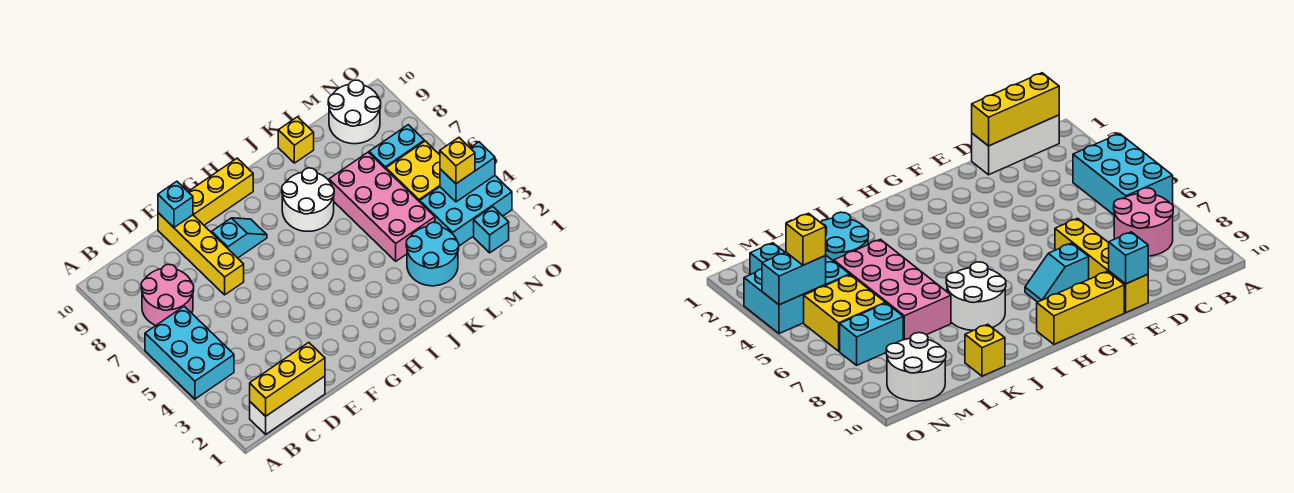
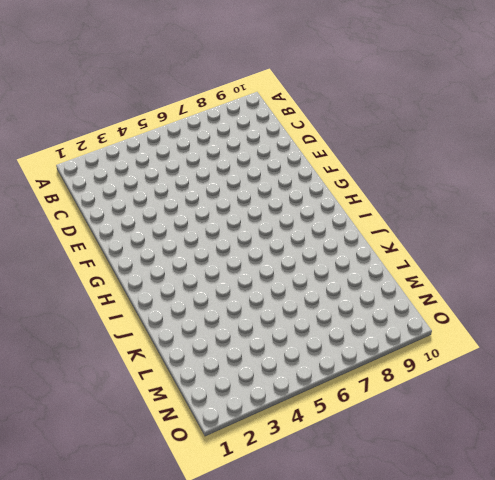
none -> cyan brick A4:B6 level 1
none -> white brick B1:D1 level 1
none -> pink round brick B7:C8 level 1

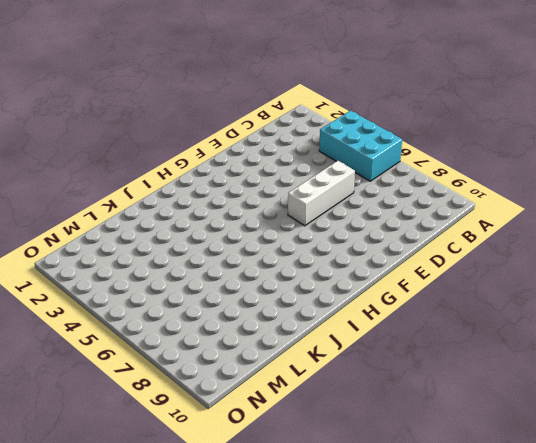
white brick D6:F6 level 1 -> white brick B1:D1 level 1
none -> pink round brick B7:C8 level 1
none -> yellow brick E7:E10 level 1
none -> cyan slope F8:G8 level 1 top F

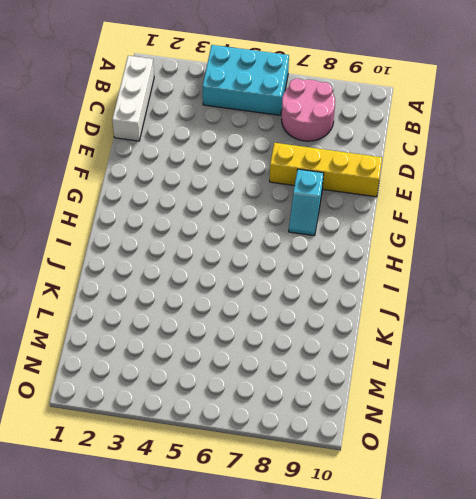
none -> yellow brick F10:H10 level 1
none -> white round brick I7:J8 level 1
none -> cyan round brick K2:L3 level 1

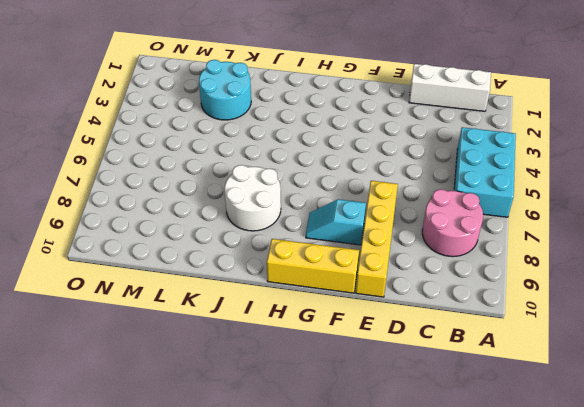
none -> pink brick K4:L7 level 1
none -> yellow brick K10 level 1
none -> cyan brick M3:O4 level 1

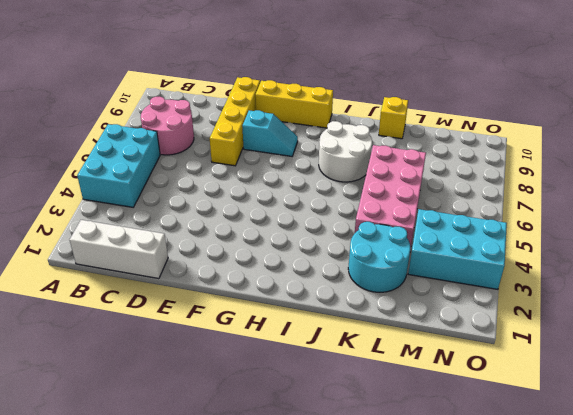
none -> yellow brick M5:N6 level 1
none -> cyan brick M7:N7 level 1
none -> white round brick M9:N10 level 1

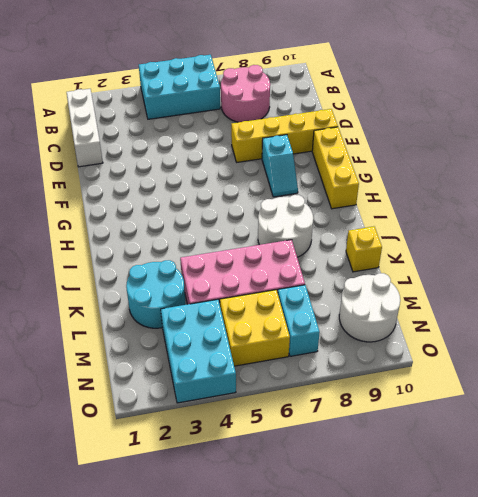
none -> cyan brick N2 level 1
none -> yellow brick B1:D1 level 2
none -> cyan brick E10 level 2

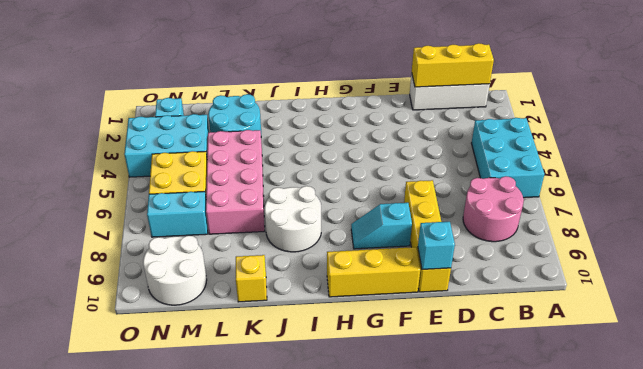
none -> cyan brick N4:O4 level 2
none -> yellow brick N4 level 3

